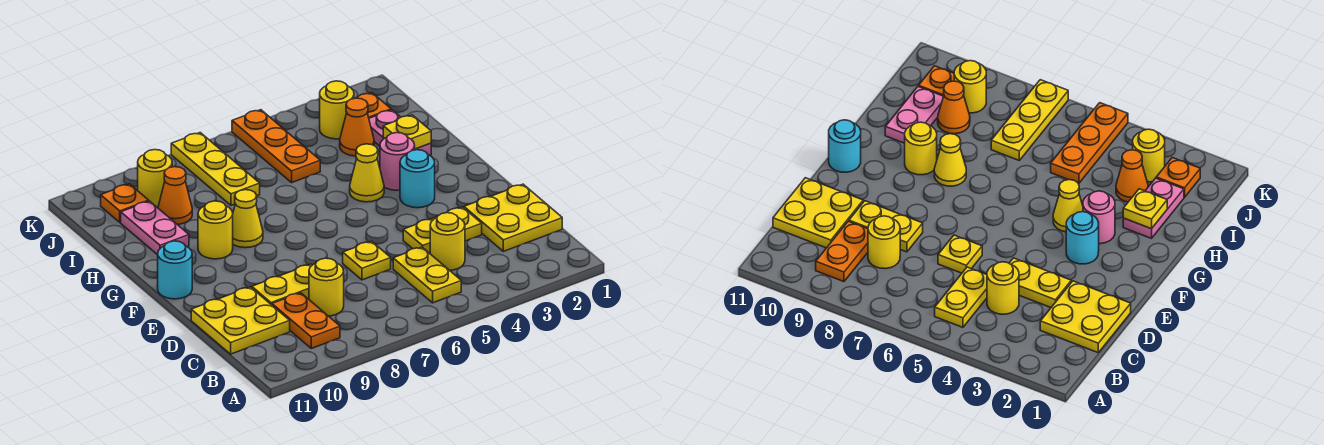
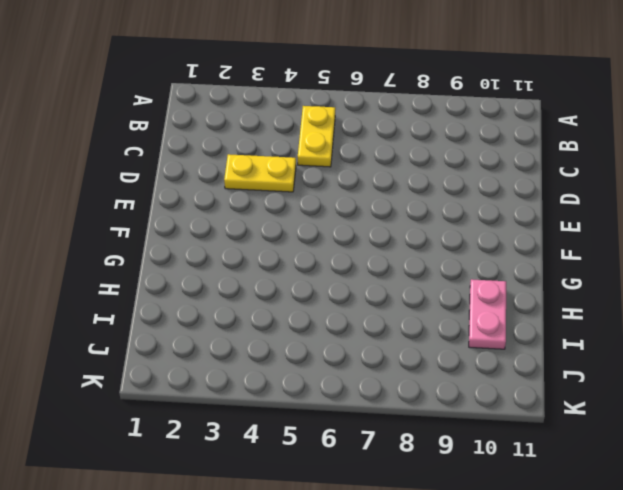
none -> orange plate B9:C9 level 1
none -> yellow plate C1:D2 level 1
none -> yellow round brick C4 level 1

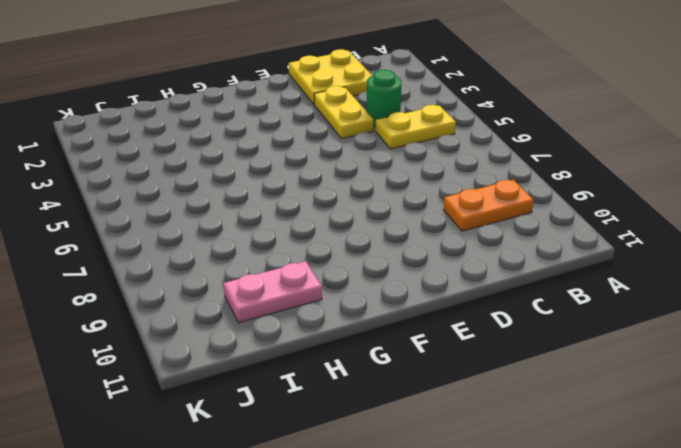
green round brick C4 level 1 -> yellow round brick C4 level 1
none -> yellow round brick C8 level 1
none -> yellow plate C10:D11 level 1
none -> yellow plate D6 level 1

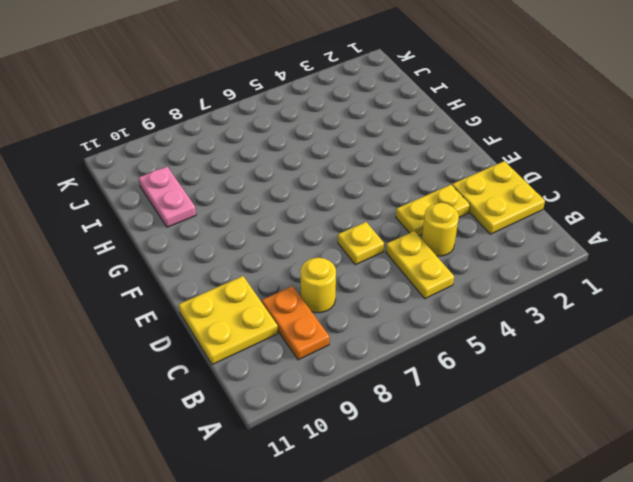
none -> yellow plate D8:D9 level 1
none -> cyan round brick F3 level 1
none -> cyan round brick F11 level 1

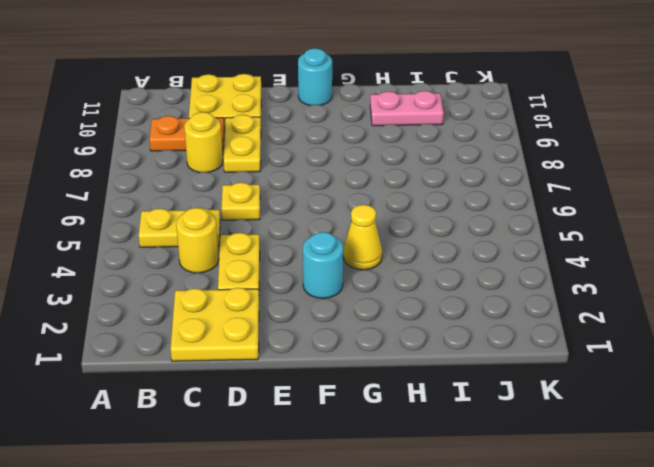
none -> pink round brick G3 level 1
none -> yellow cone G8 level 1
none -> yellow round brick G9 level 1

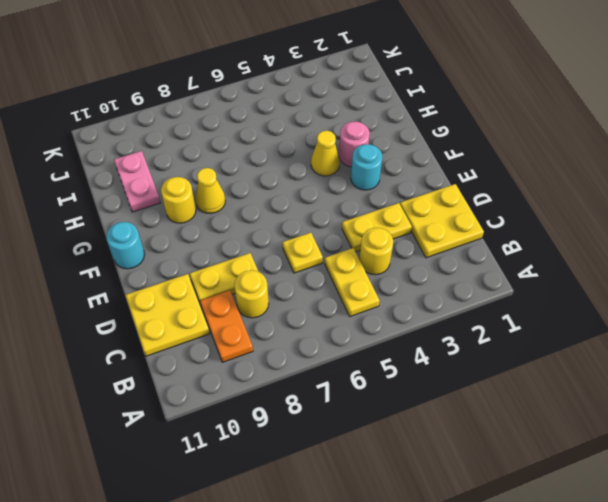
none -> pink plate H2:I2 level 1
none -> orange cone I3 level 1
none -> orange plate I5:K5 level 1

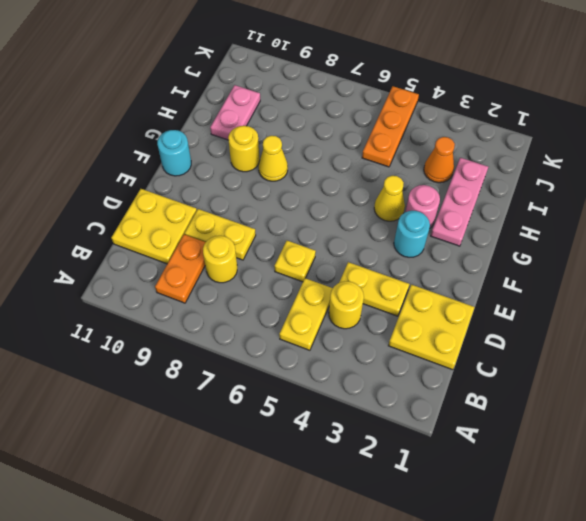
pink plate G2:I2 level 1 -> pink plate H2:I2 level 1
none -> yellow plate I7:K7 level 1
none -> orange cone I9 level 1
none -> orange plate J2 level 1

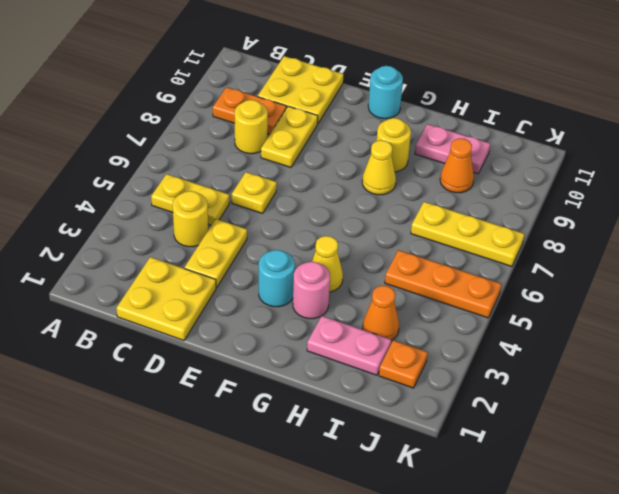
none -> yellow round brick J3 level 1
none -> yellow round brick J9 level 1
none -> orange plate J10 level 1

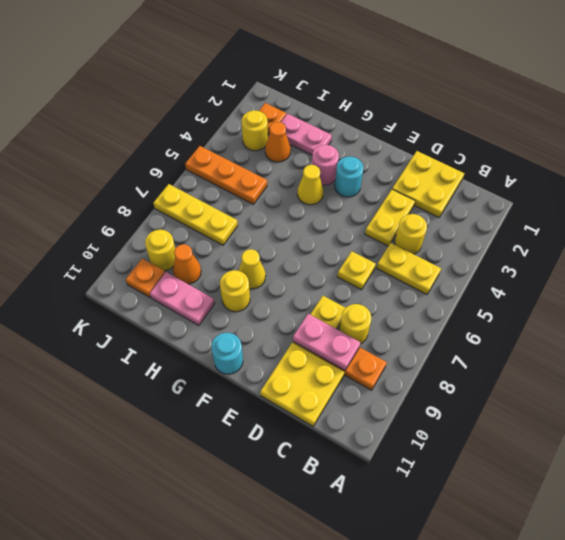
pink plate C9:D9 level 2 -> none
none -> yellow plate H2 level 2

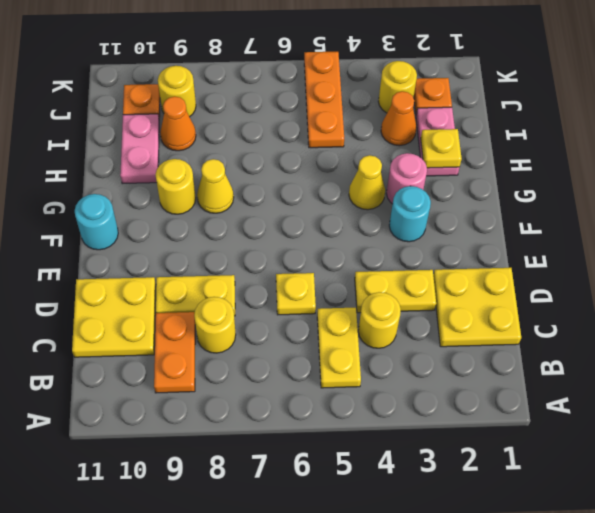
none -> yellow plate I7:K7 level 1

